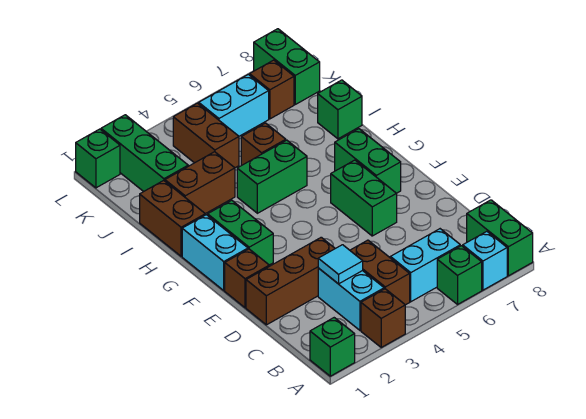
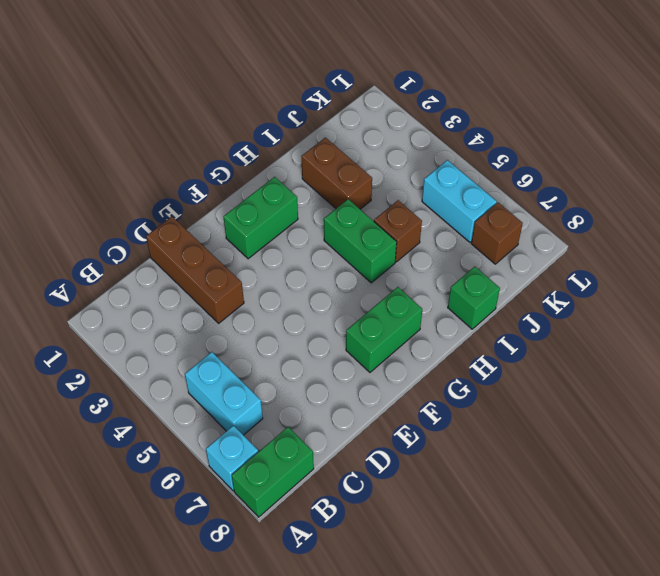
none -> green brick A1 level 1
none -> brown brick A3 level 1
none -> green brick A6 level 1

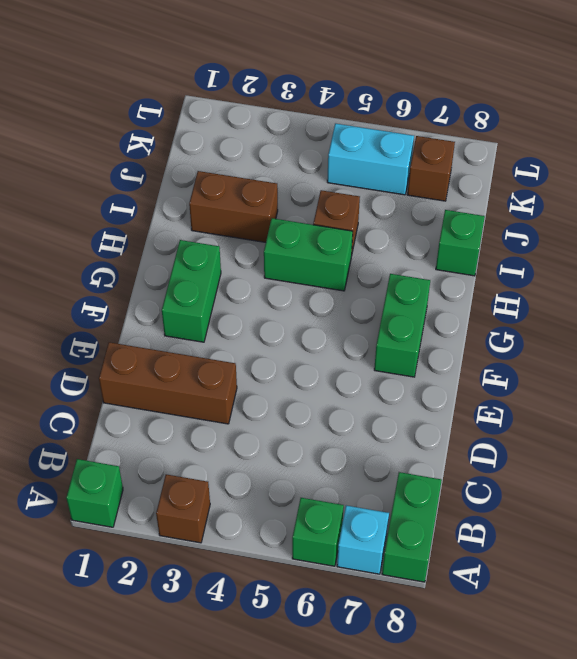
none -> cyan brick B3:C3 level 1
none -> brown brick B4:C4 level 1
none -> cyan brick B5:B6 level 1

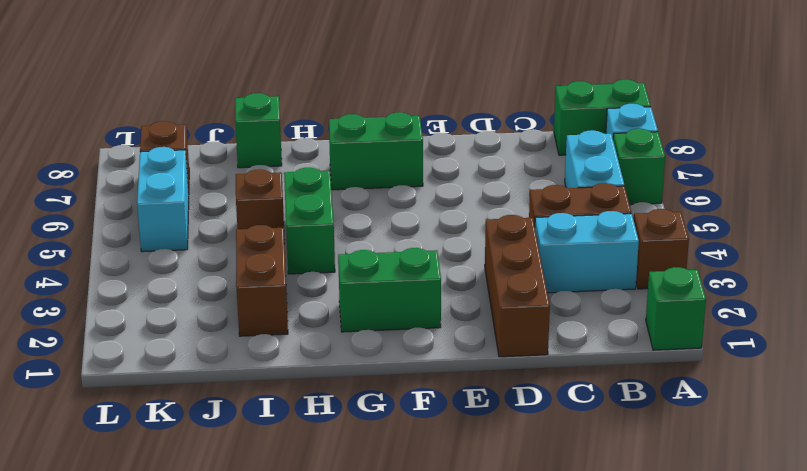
none -> brown brick E1 level 1
none -> green brick E6:F6 level 1
none -> cyan brick F1:G1 level 1

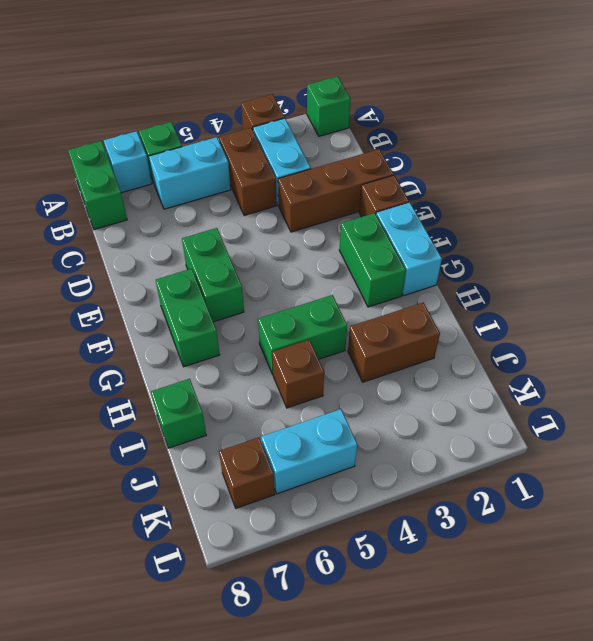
none -> brown brick H1:I1 level 1
none -> green brick J2:L2 level 1
none -> brown brick J4:K4 level 1

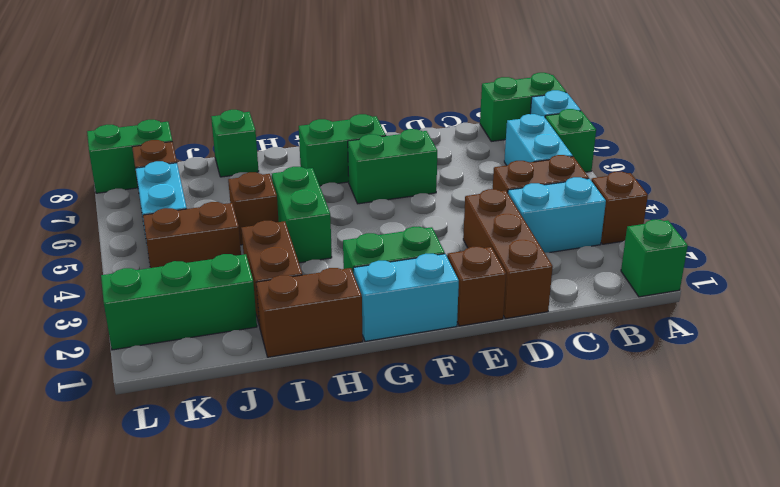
none -> green brick L1 level 1
none -> cyan tile C3 level 2

